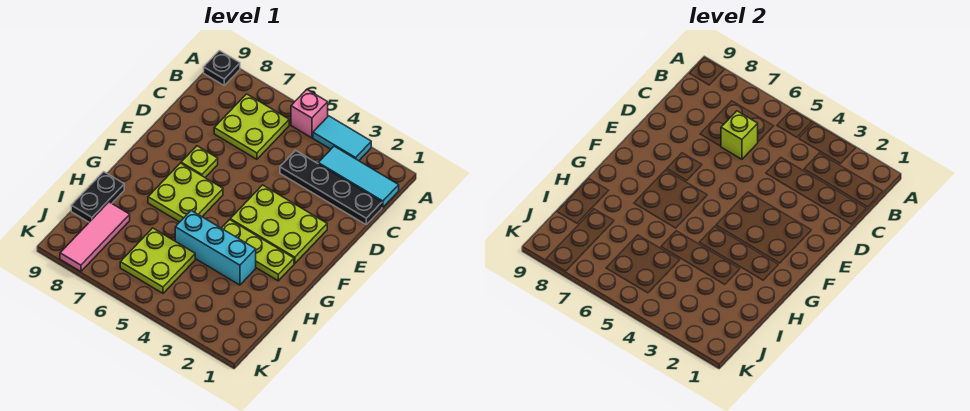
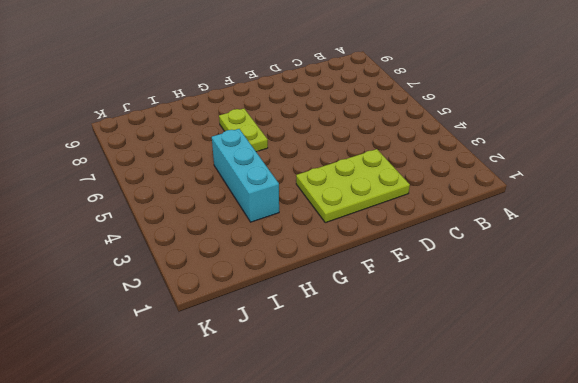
lime plate D2:F3 level 1 -> lime plate E2:F4 level 1
lime plate G6:G7 level 1 -> lime plate F6:G7 level 1
none -> cyan tile A3:A4 level 1
none -> pink brick A5 level 1
none -> black plate A9 level 1

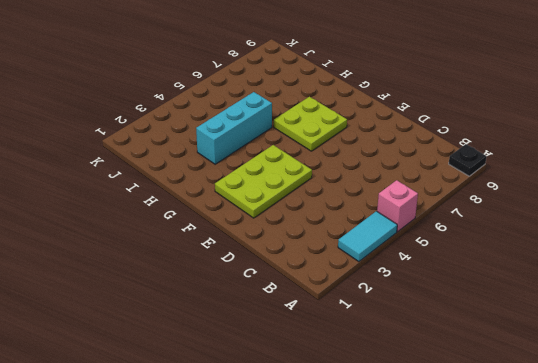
none -> cyan tile B1:B3 level 1
none -> lime plate B6:C7 level 1
none -> black plate C1:C4 level 1

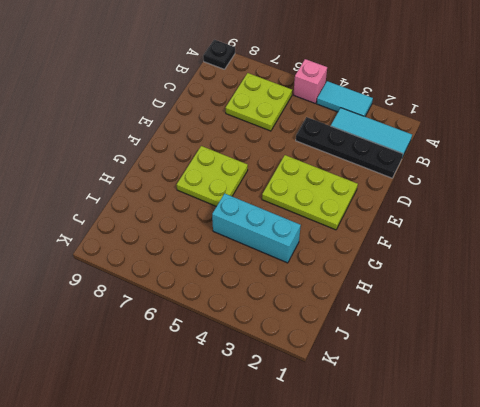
none -> lime plate E7 level 1
none -> lime plate G2:G4 level 1
none -> black plate H9:I9 level 1

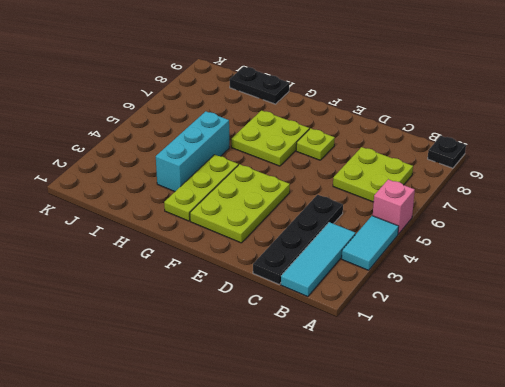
none -> lime plate I5:J6 level 1
none -> pink tile I8:K8 level 1
none -> lime brick C6 level 2

